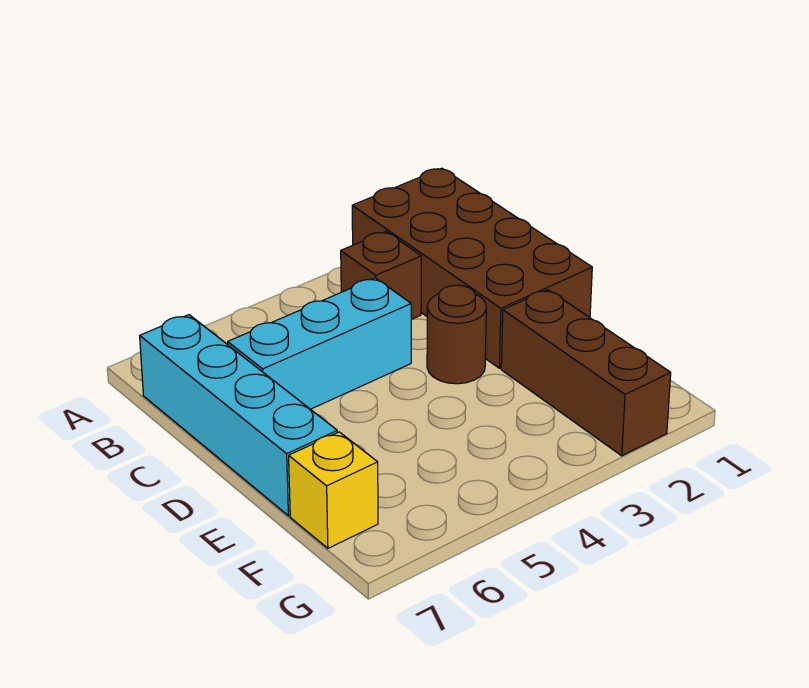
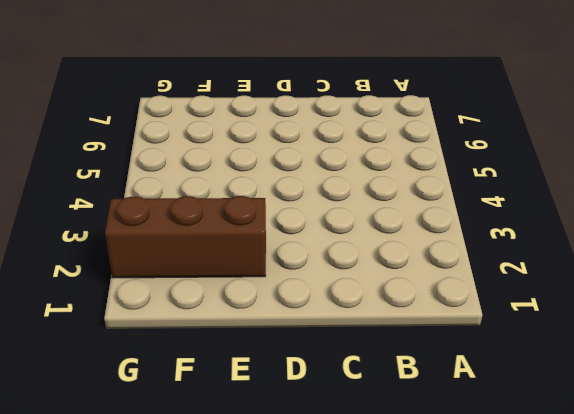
none -> brown brick A1:D2 level 1
none -> brown brick B3 level 1

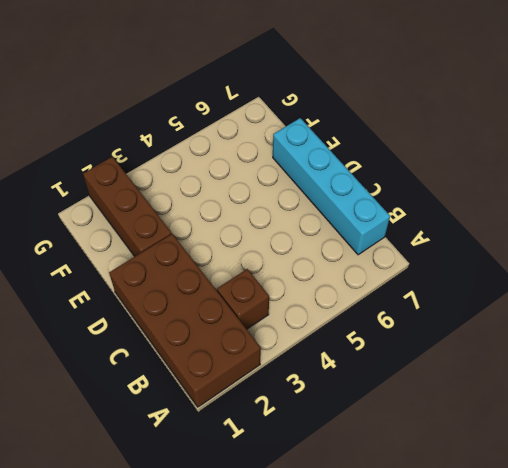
none -> cyan brick C4:C6 level 1
none -> brown round brick D3 level 1

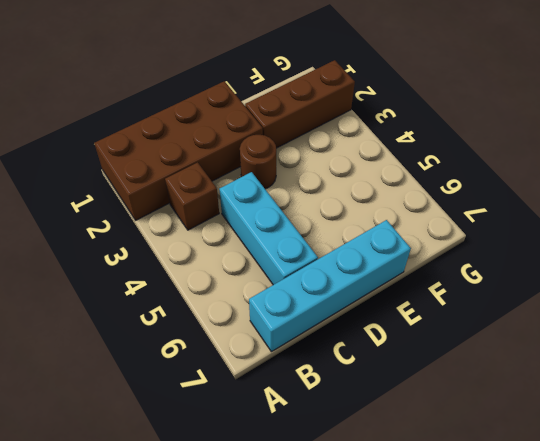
none -> yellow brick F7 level 1

